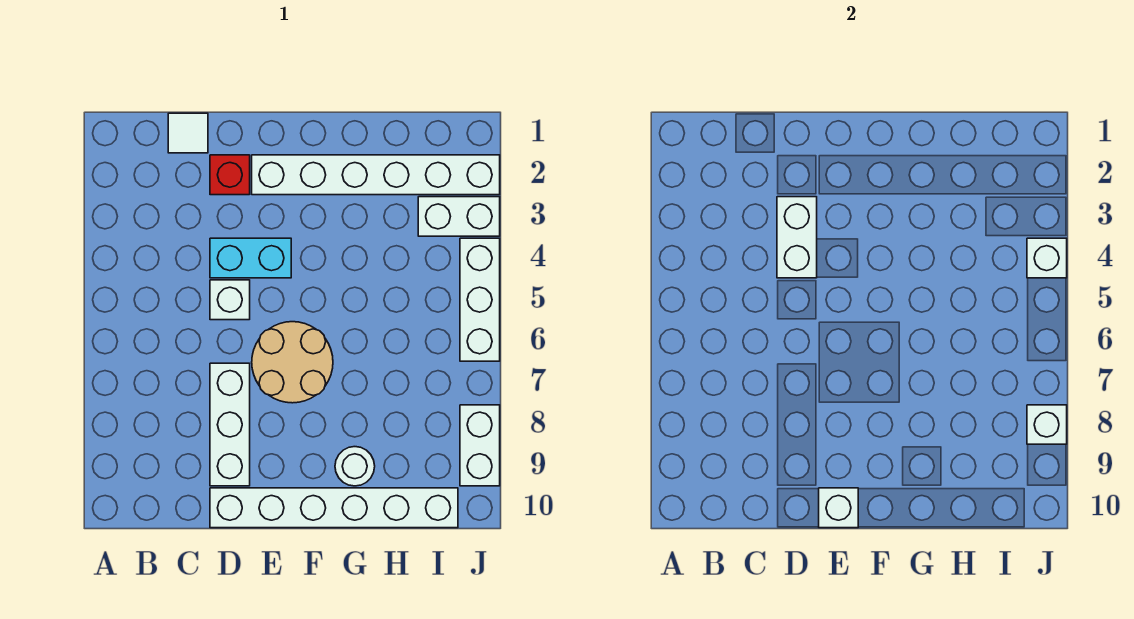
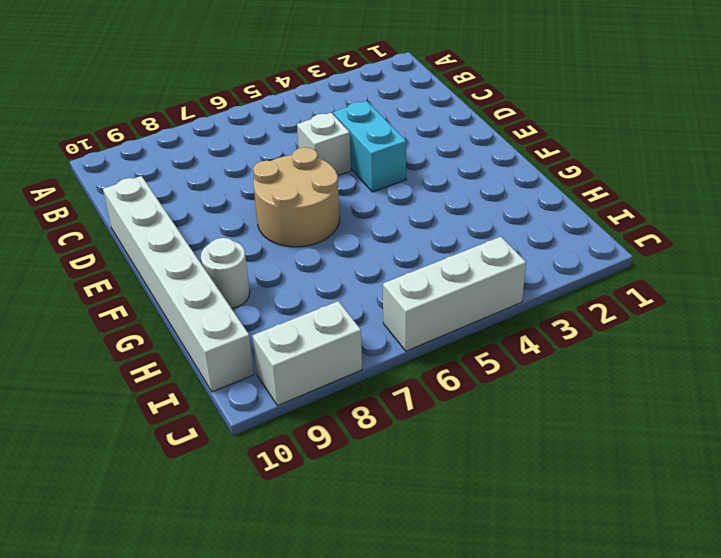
none -> white tile C1 level 1
none -> red brick D2 level 1
none -> white brick D7:D9 level 1

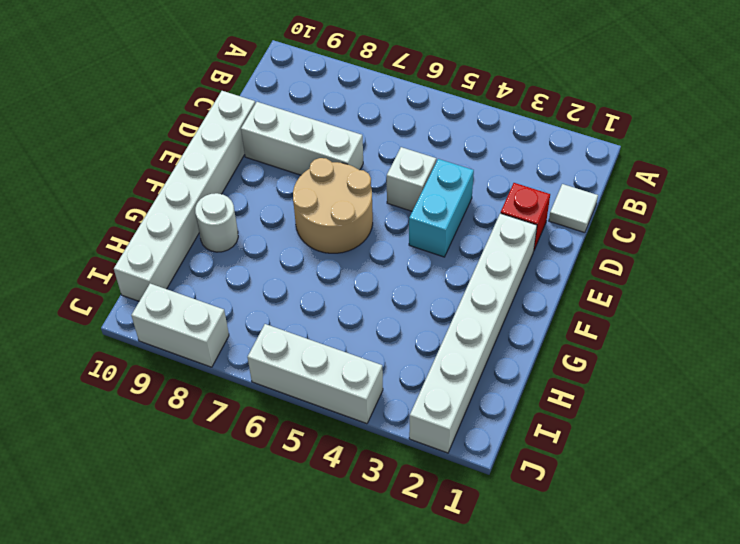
none -> white brick I3:J3 level 1
none -> white brick D3:D4 level 2
none -> white brick E10 level 2

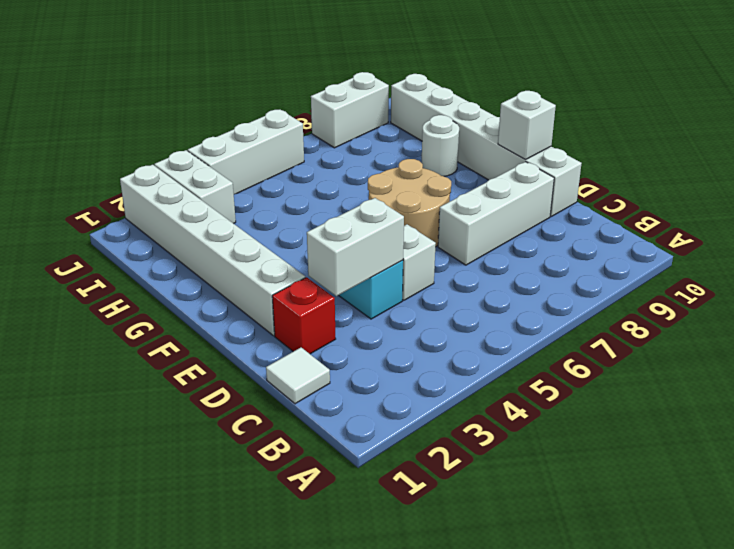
none -> white brick J4 level 2
none -> white brick J8 level 2

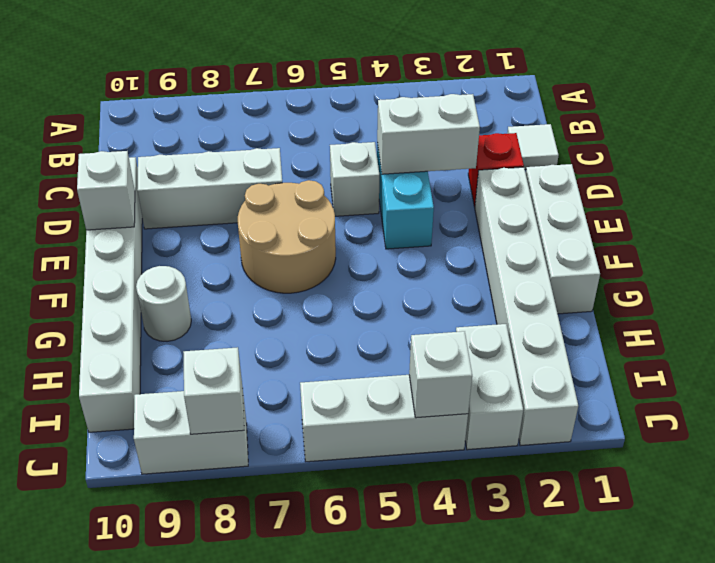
white brick E1:G1 level 1 -> none

